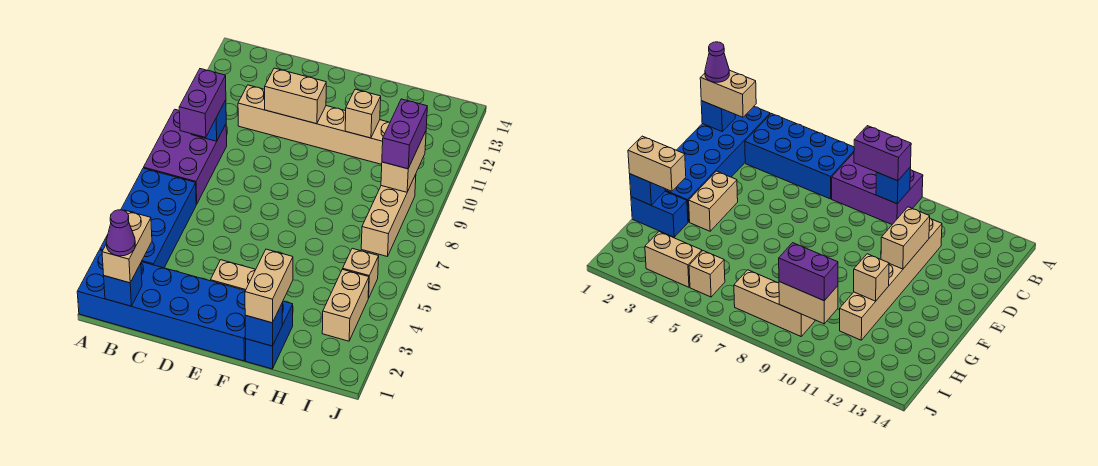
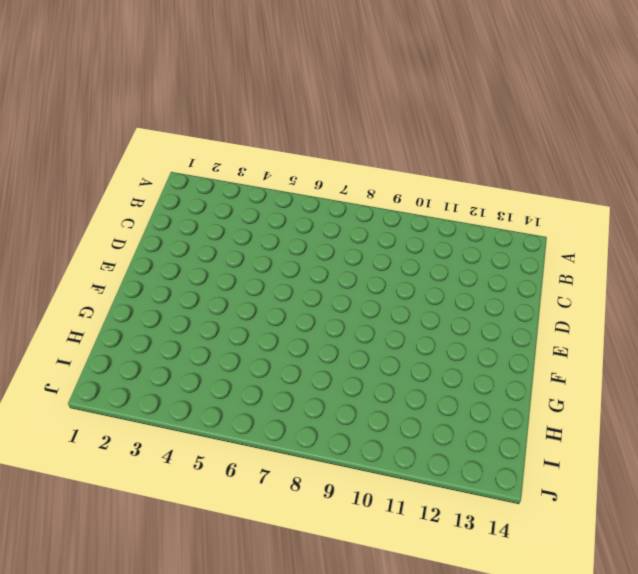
none -> blue brick A1:F2 level 1
none -> blue brick A3:B6 level 1
none -> purple brick A7:B9 level 1

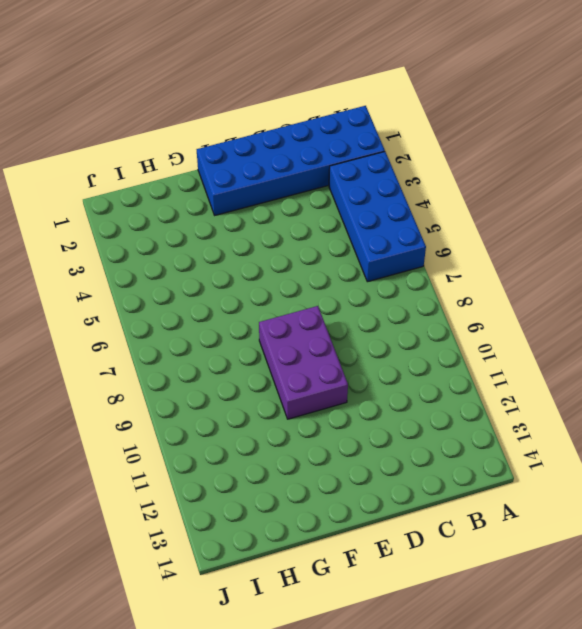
purple brick E8:F10 level 1 -> purple brick A7:B9 level 1
none -> tan brick C11:H11 level 1
none -> tan brick E3:F3 level 1
none -> blue brick G1:G2 level 1

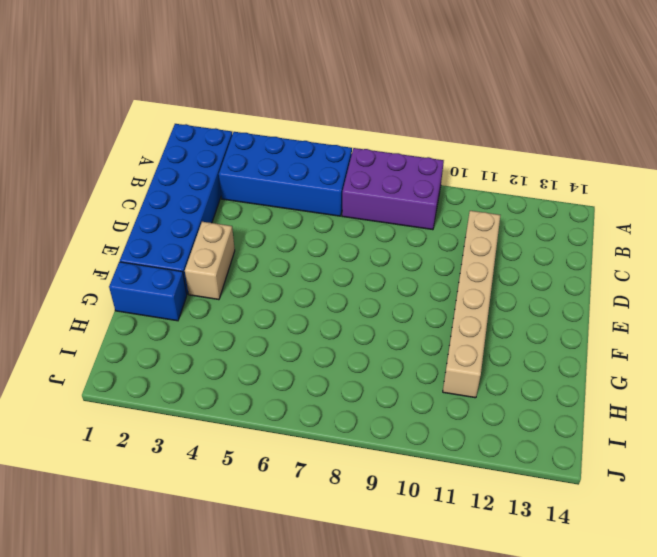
none -> tan brick I3:I4 level 1
none -> tan brick I5 level 1
none -> tan brick I7:I9 level 1

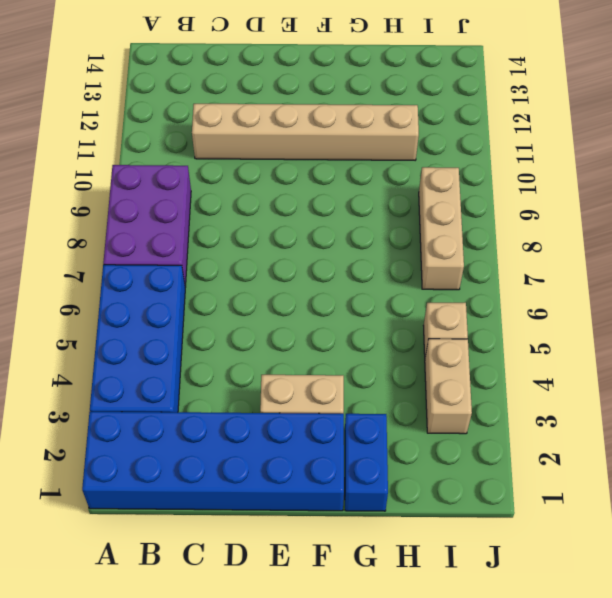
none -> blue brick B1 level 2
none -> blue brick B9 level 2
none -> tan brick D11:E11 level 2

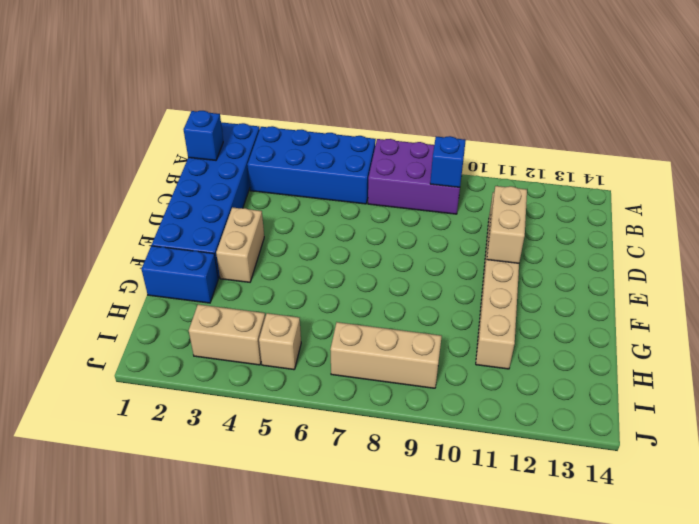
none -> blue brick G1 level 2
none -> tan brick G11 level 2
none -> tan brick I9:I10 level 2

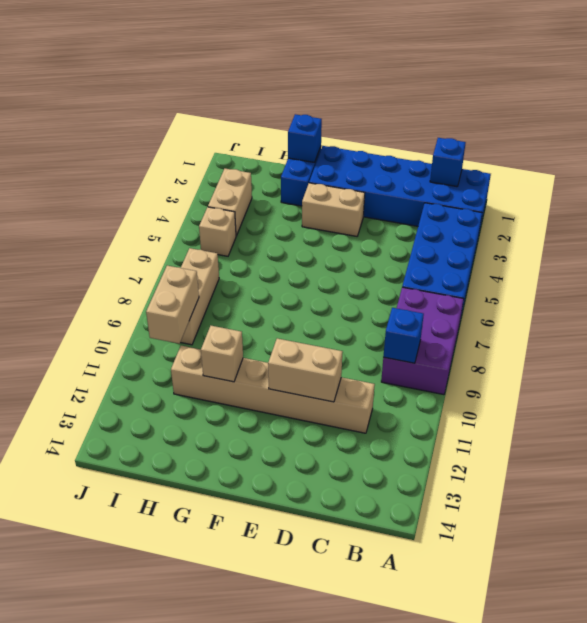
none -> tan brick B1:B2 level 3
none -> purple brick B8:B9 level 3
none -> tan brick G1:G2 level 3

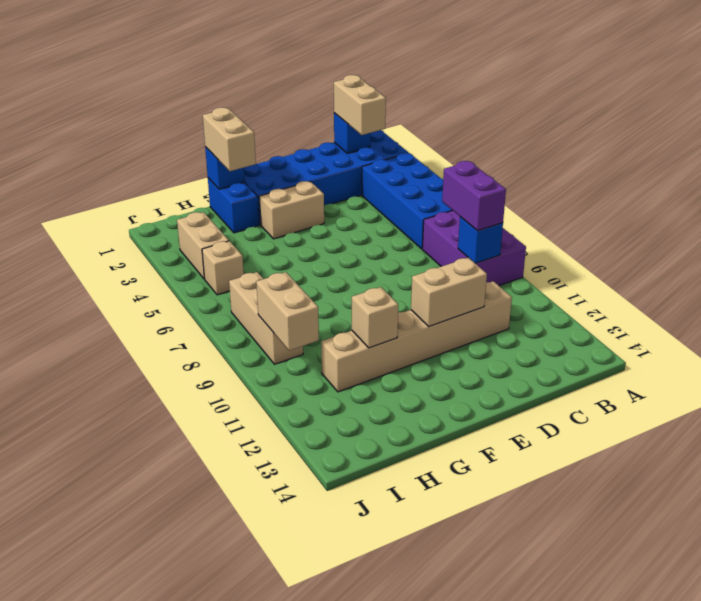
none -> purple brick I9:I10 level 3
none -> purple cone B1 level 4

